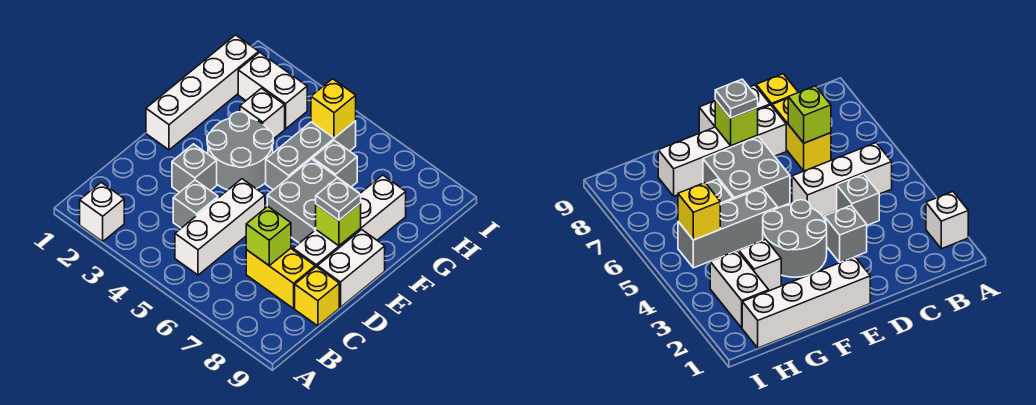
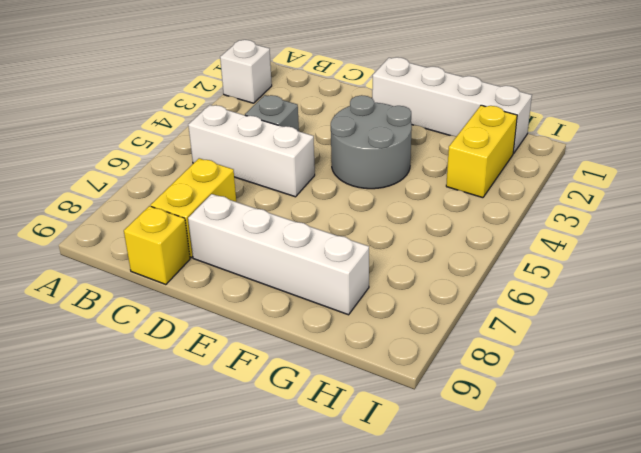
yellow brick H2:H3 level 1 -> white brick H2:H3 level 1
none -> grey brick D3 level 1
none -> white brick D9:E9 level 1
none -> grey brick E6:F7 level 1

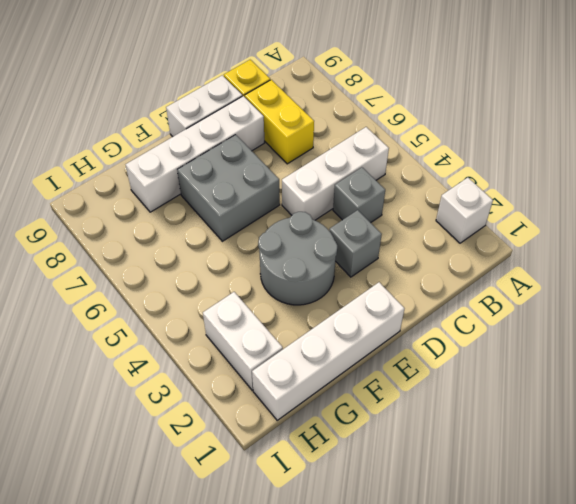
none -> grey brick F5:H5 level 1
none -> white brick G3 level 1
none -> grey brick G6 level 1

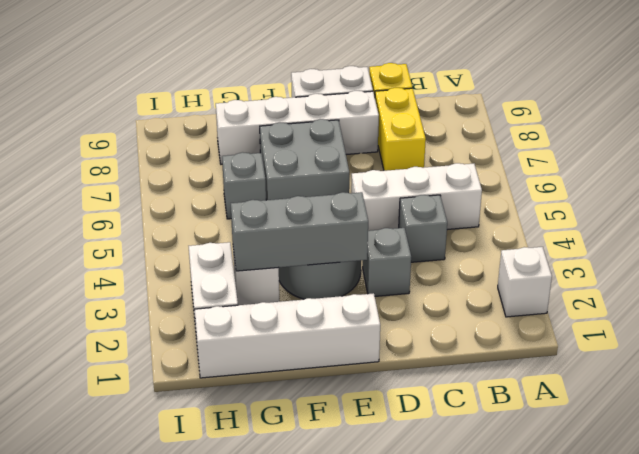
grey brick E3:G3 level 2 -> grey brick F5:H5 level 1
none -> lime brick C7 level 2
none -> lime brick E8 level 2
none -> yellow brick H5 level 2

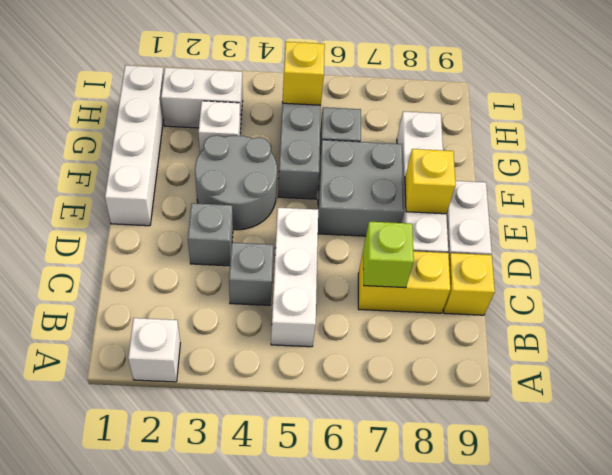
yellow brick E8 level 2 -> lime brick E8 level 2
none -> grey plate E8 level 3

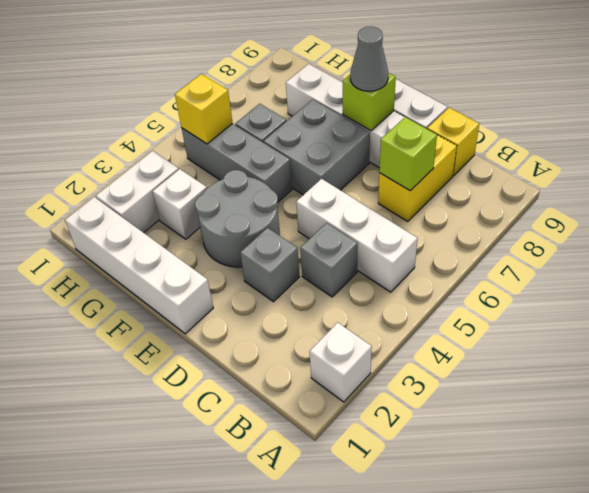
grey cone E8 level 3 -> grey plate E8 level 3

